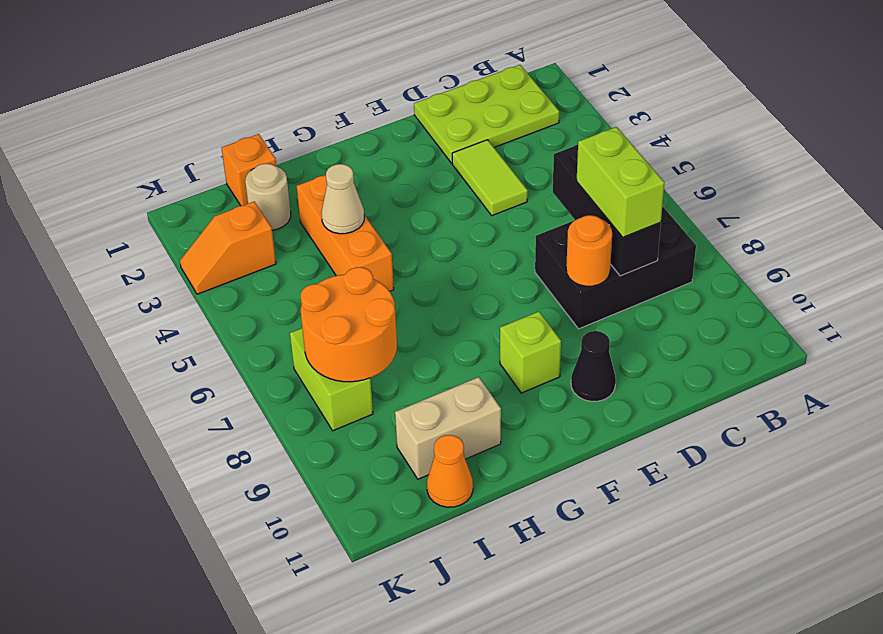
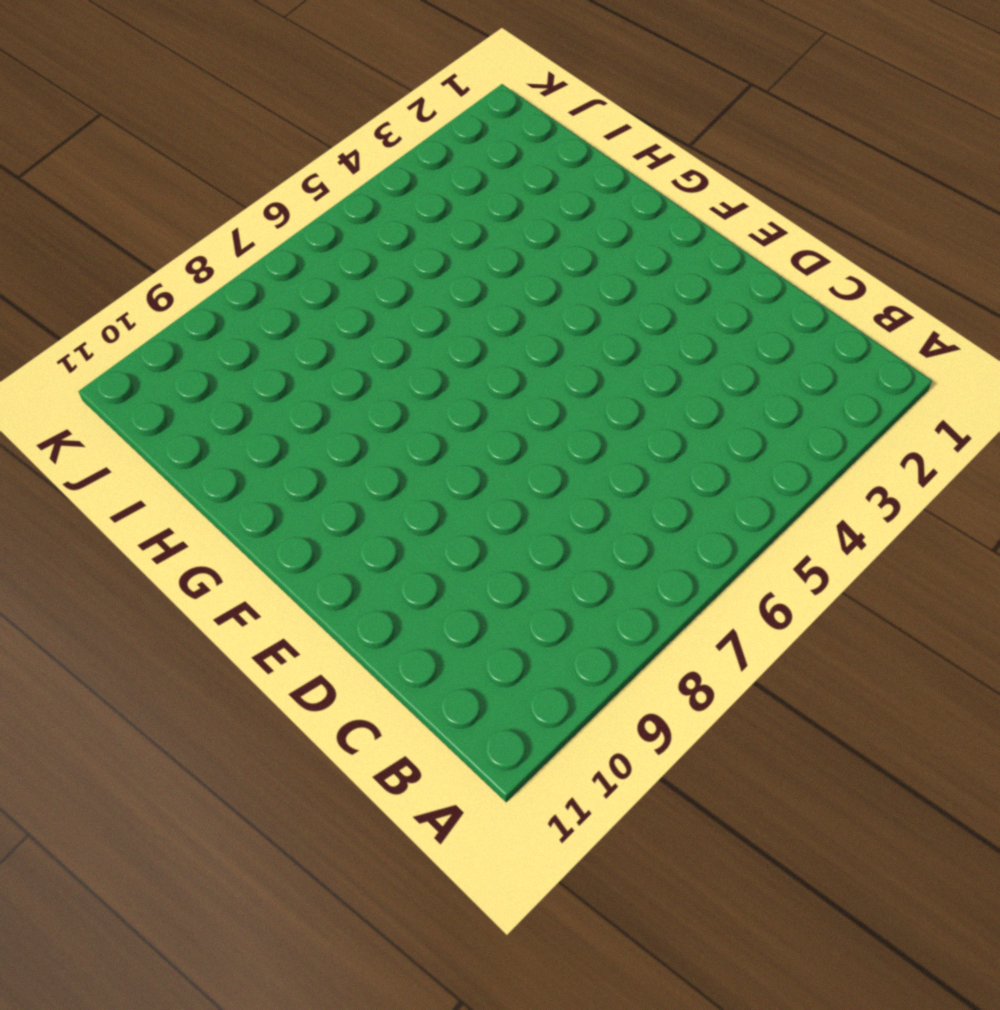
none -> lime plate B1:D2 level 1
none -> black brick B7:D8 level 1
none -> lime tile D3:D4 level 1

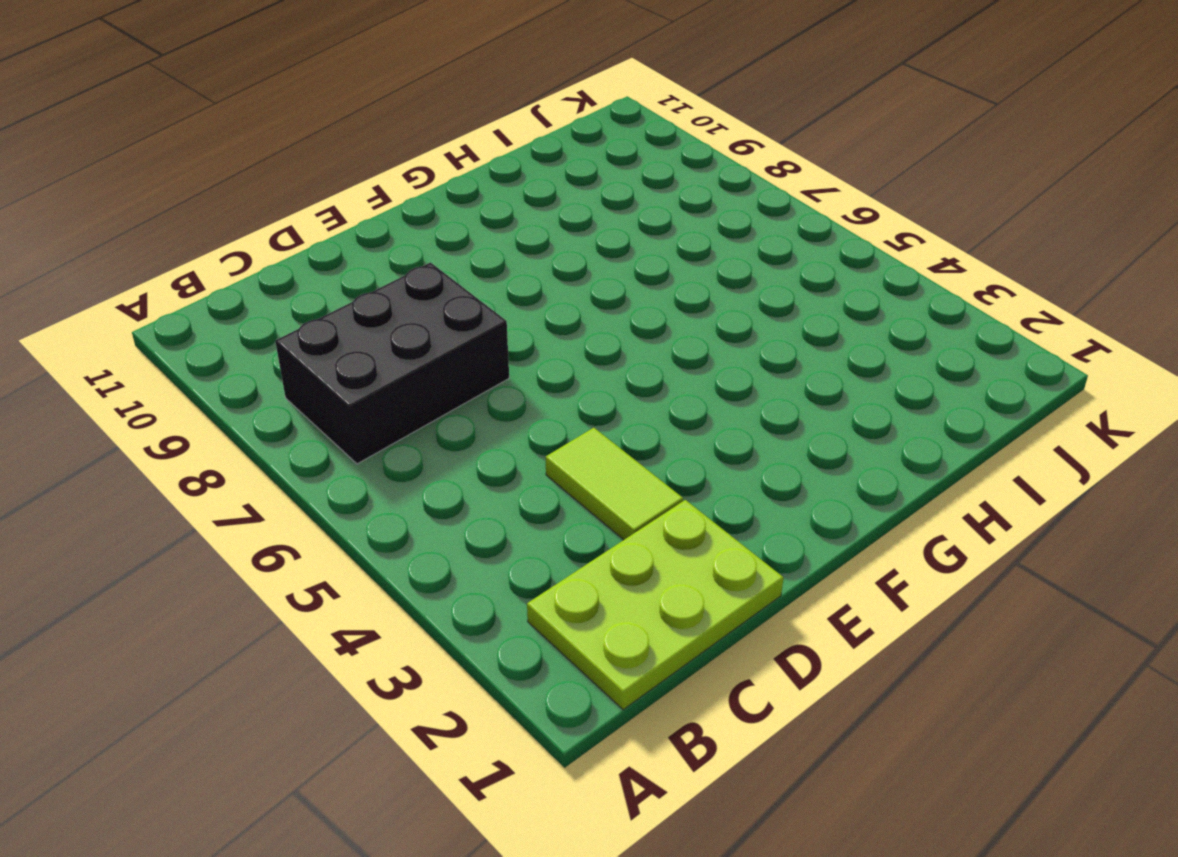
none -> black cone E10 level 1
none -> lime brick F9 level 1
none -> orange brick H3:H5 level 1

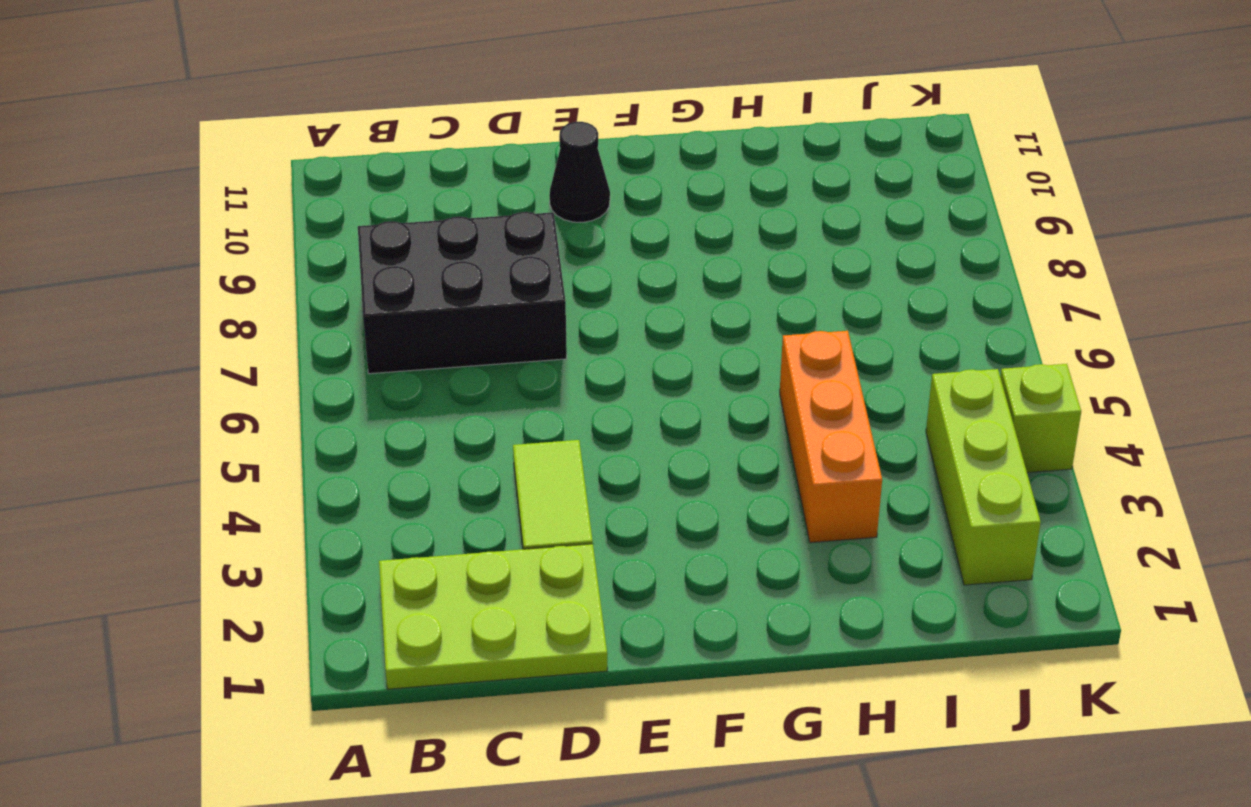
lime brick J2:J4 level 1 -> orange slope J3:K3 level 1 top J
lime brick K4 level 1 -> lime brick F9 level 1
none -> tan brick H10:I10 level 1
none -> orange brick I1 level 1
none -> tan round brick I2 level 1

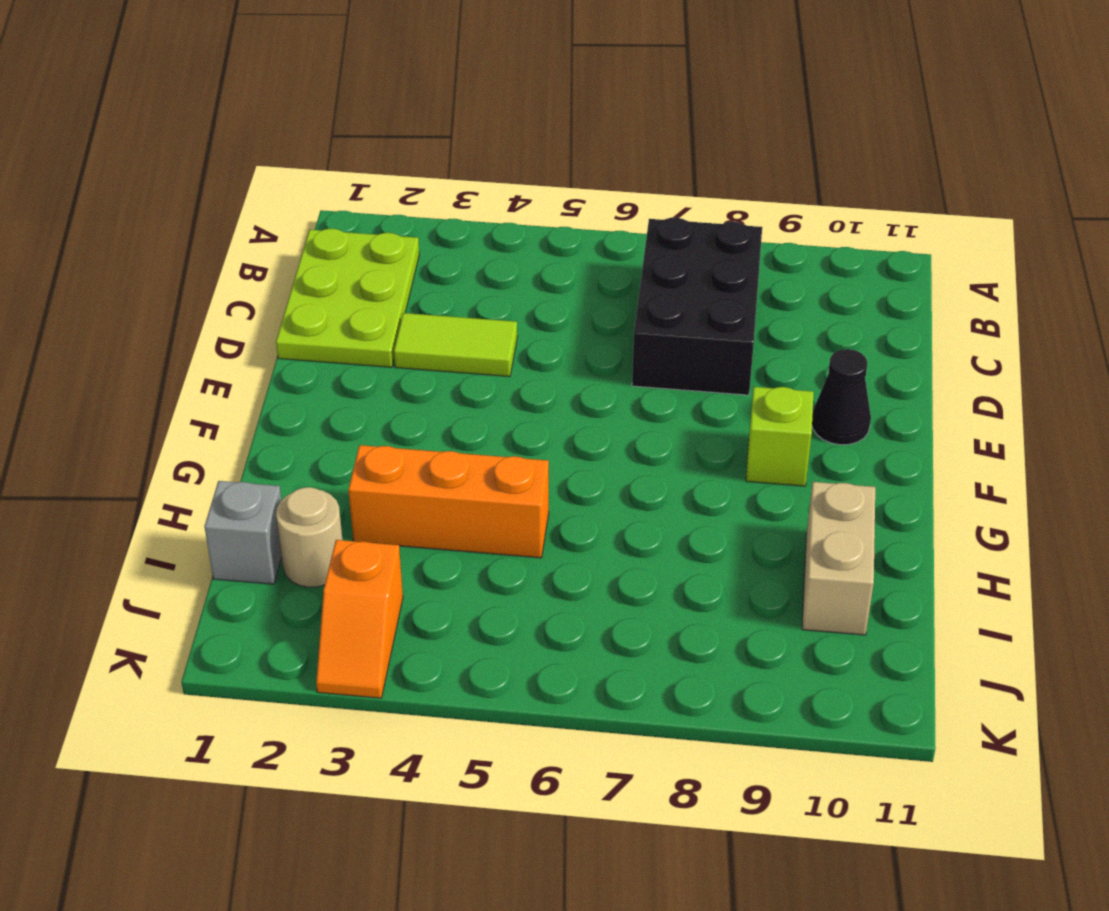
grey brick I1 level 1 -> orange brick I1 level 1
none -> orange cone I11 level 1
none -> lime brick J7:J8 level 1
none -> black brick C6:C8 level 2

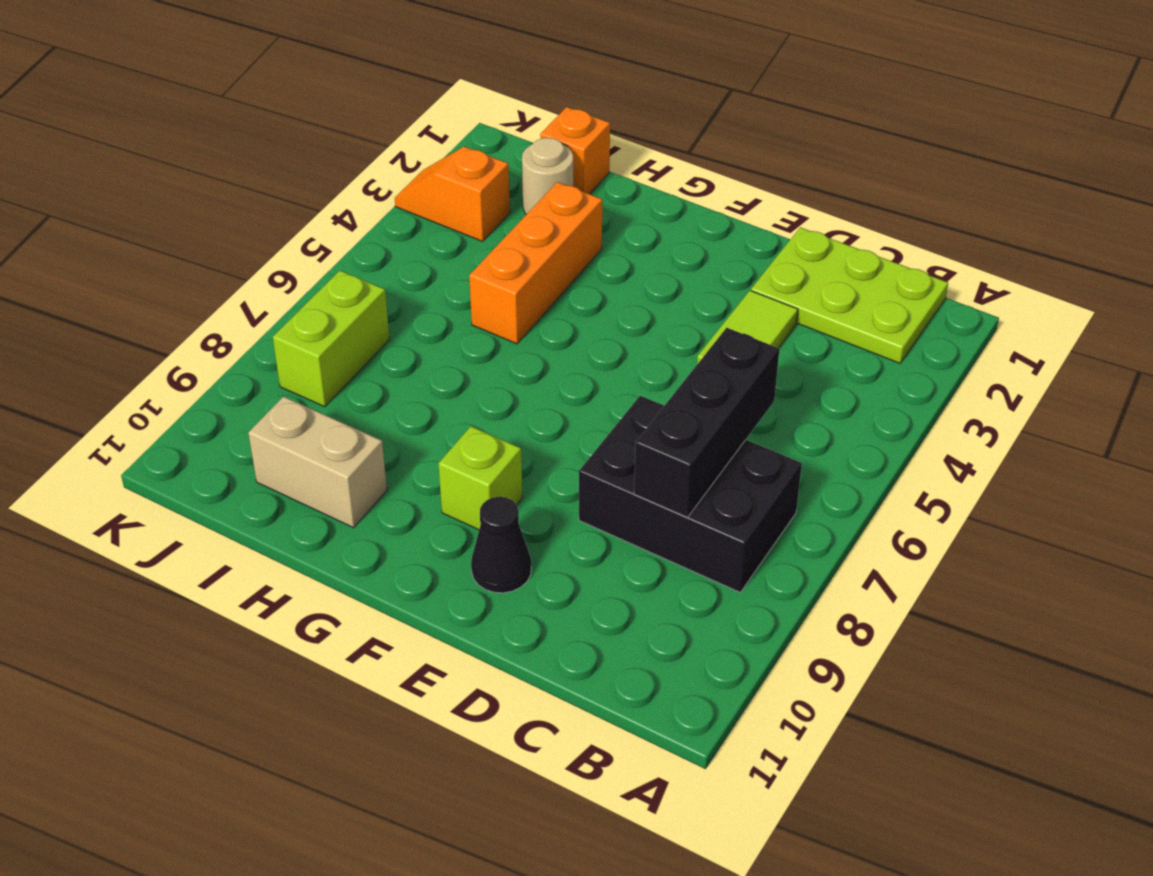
none -> orange cone I11 level 1
none -> orange round brick D8 level 2
none -> tan cone H4 level 2

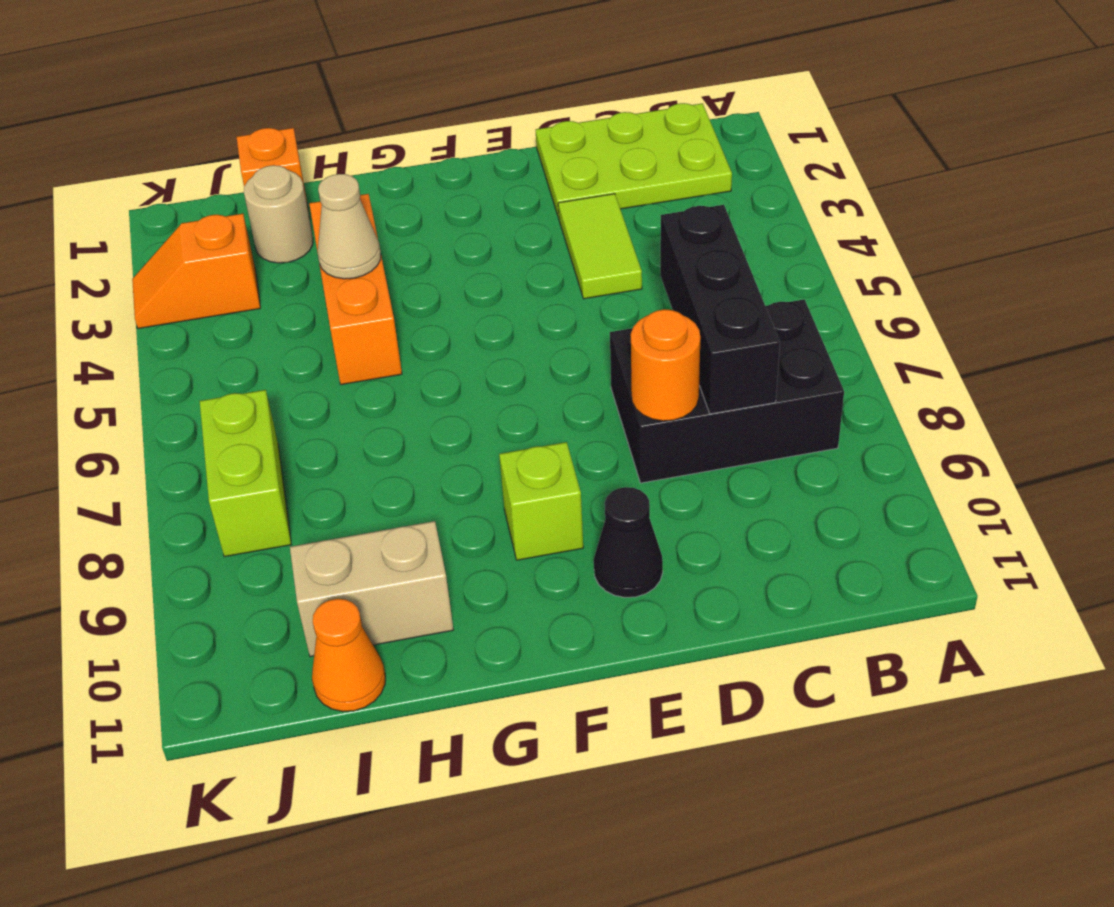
none -> orange round brick I7:J8 level 2
none -> lime brick C7:C8 level 3

